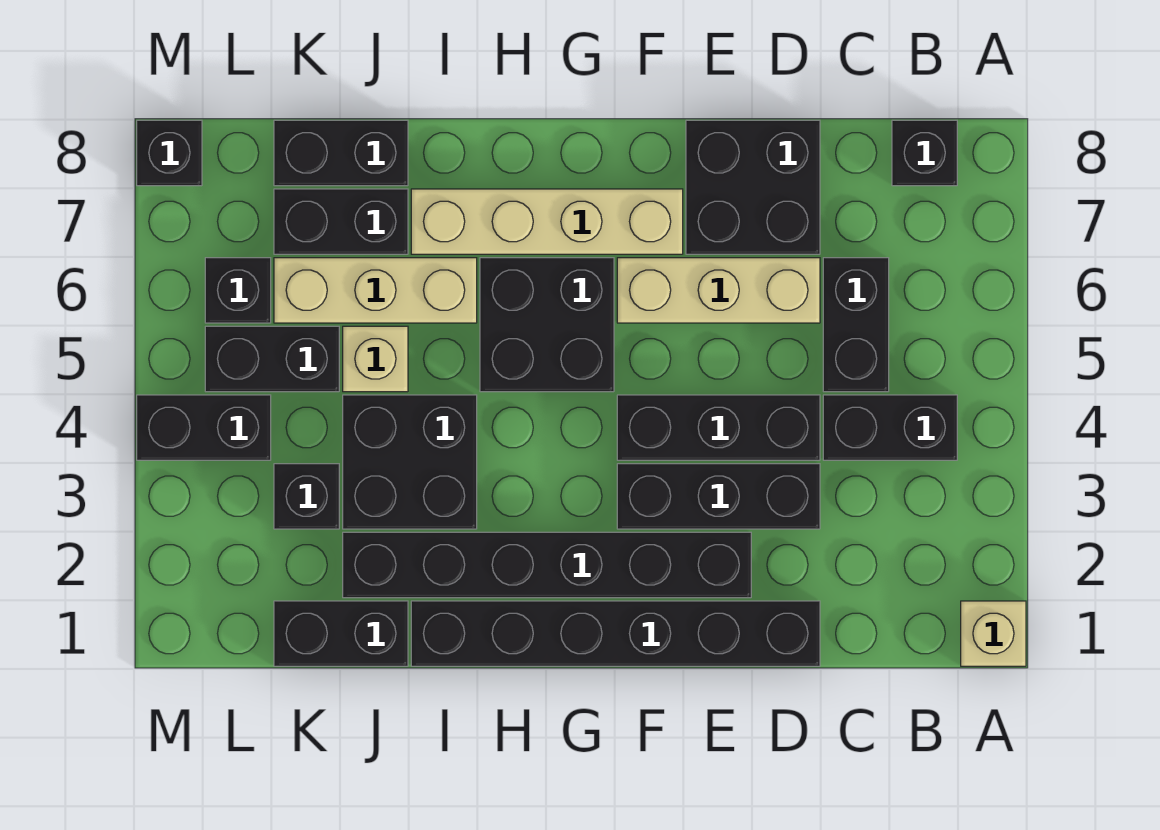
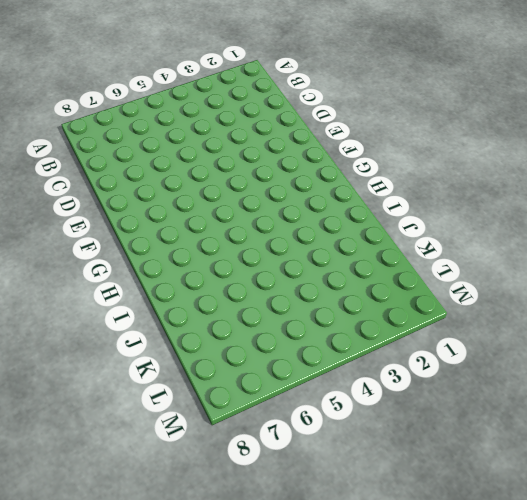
none -> tan brick A1 level 1
none -> black brick B4:C4 level 1
none -> black brick B8 level 1

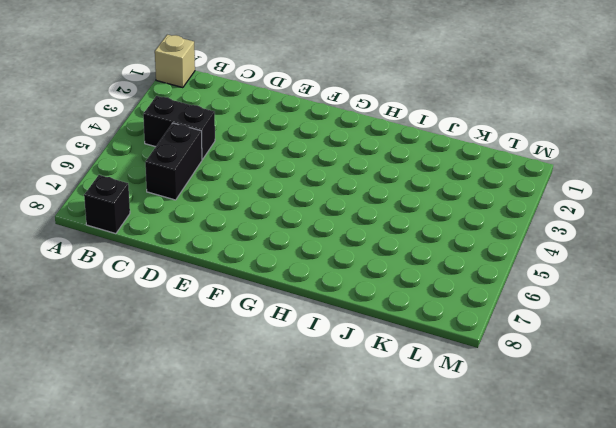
none -> black brick D1:I1 level 1
none -> black brick D3:F3 level 1
none -> black brick D4:F4 level 1

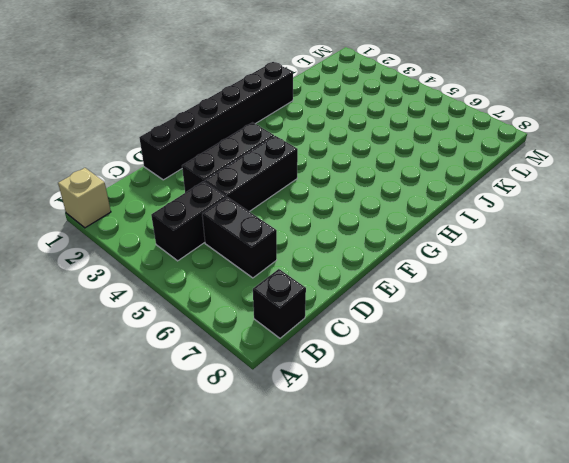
none -> tan brick D6:F6 level 1
none -> black brick D7:E8 level 1
none -> black brick E2:J2 level 1

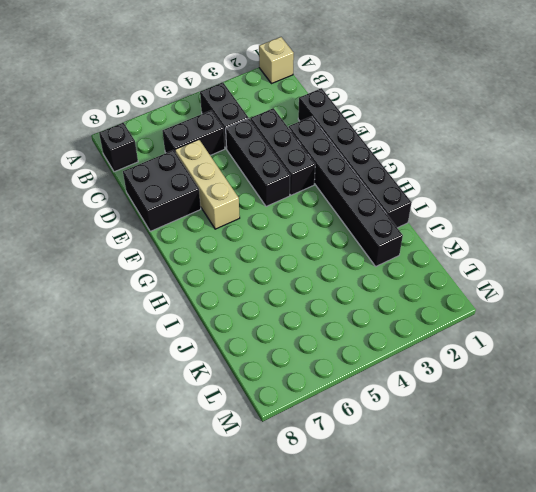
none -> tan brick F7:I7 level 1
none -> black brick G5:H6 level 1
none -> black brick I3:J4 level 1

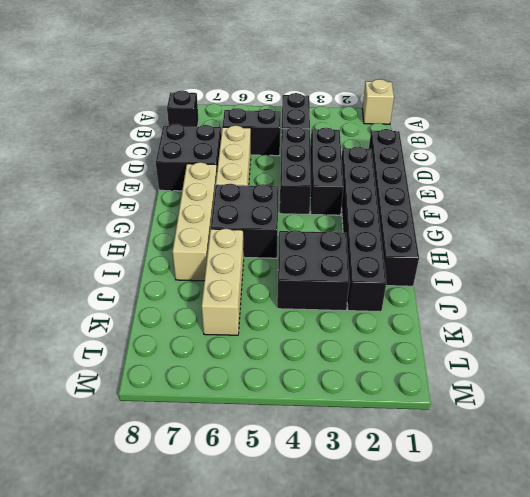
none -> black brick J1:K1 level 1
none -> tan brick J5 level 1
none -> black brick J7:K7 level 1

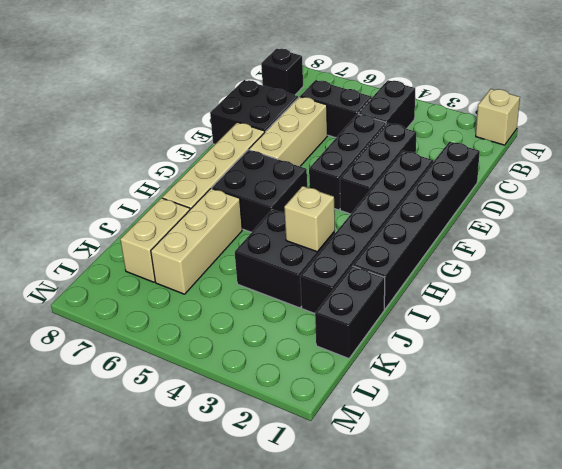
tan brick I3 level 2 -> tan brick J5 level 1
tan brick J7:K7 level 1 -> black brick J7:K7 level 1
none -> black brick J8:K8 level 1
none -> black brick K3 level 1
none -> black brick K5:L5 level 1

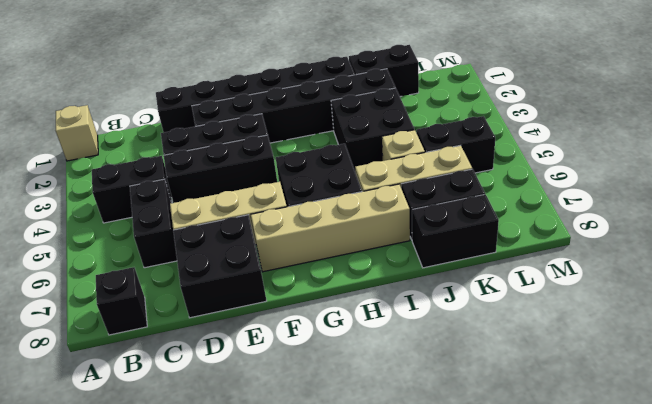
none -> black brick K3 level 1
none -> black brick L4:M4 level 1
none -> black brick L6 level 1

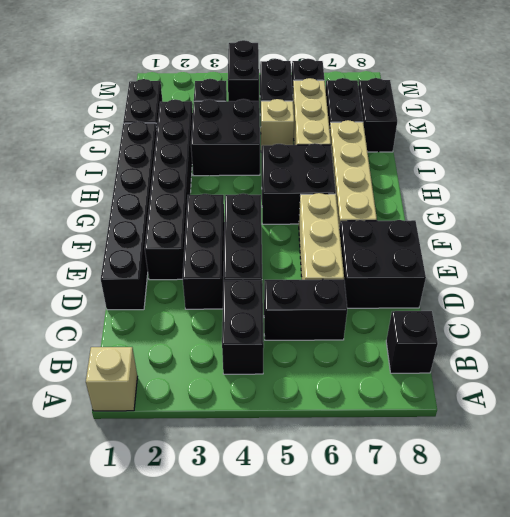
none -> black brick M8 level 1

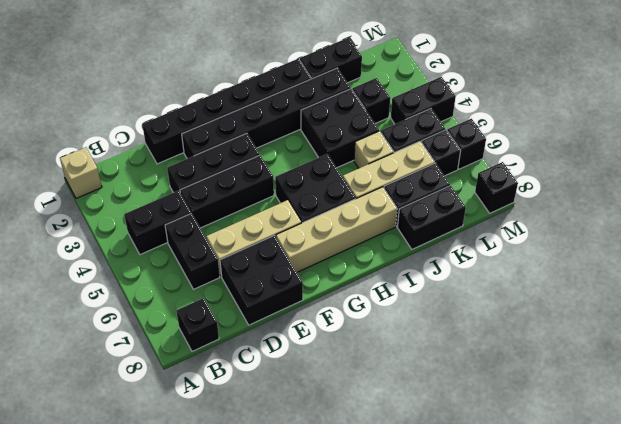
black brick M6 level 1 -> none

